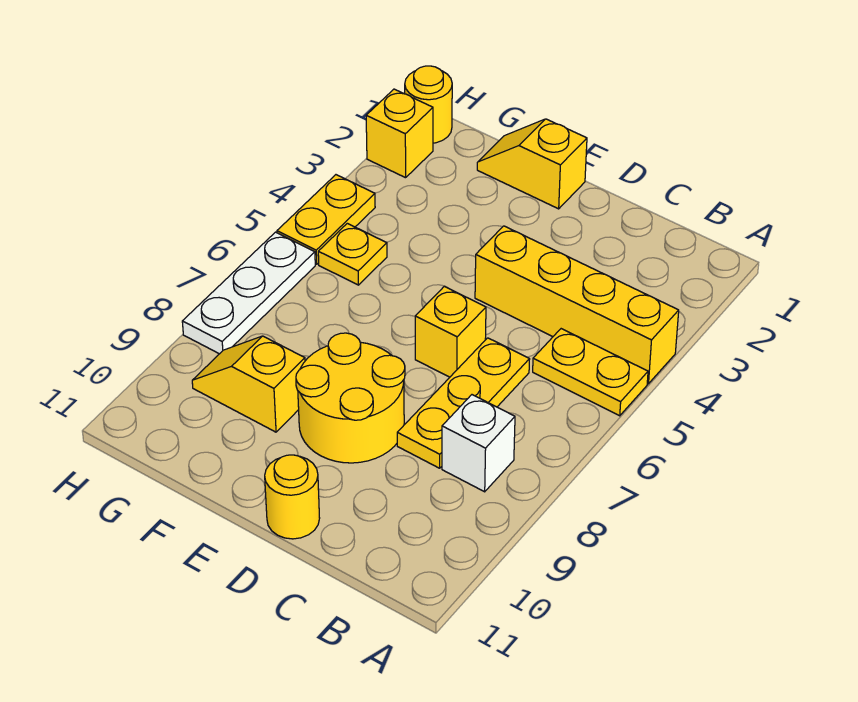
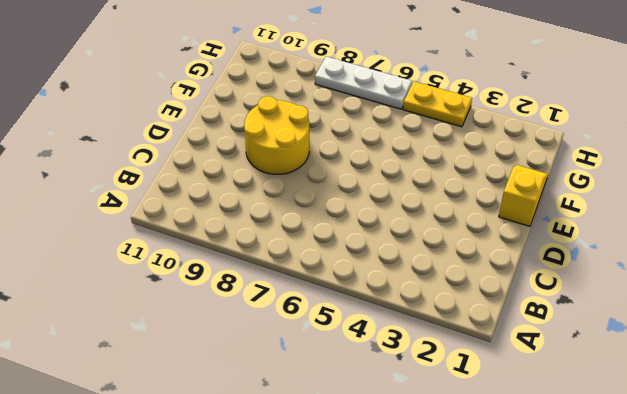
none -> yellow brick A4:D4 level 1
none -> yellow plate A5:B5 level 1
none -> white brick B8 level 1

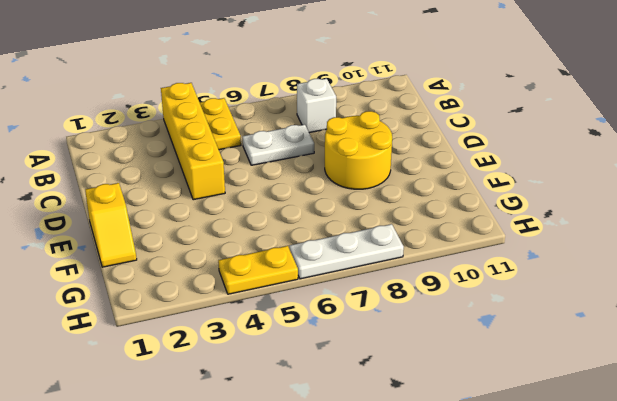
white plate C6:C7 level 1 -> yellow plate C6:C8 level 1
none -> yellow brick D6 level 1
none -> yellow round brick D11 level 1
none -> yellow slope F9:G9 level 1 top F

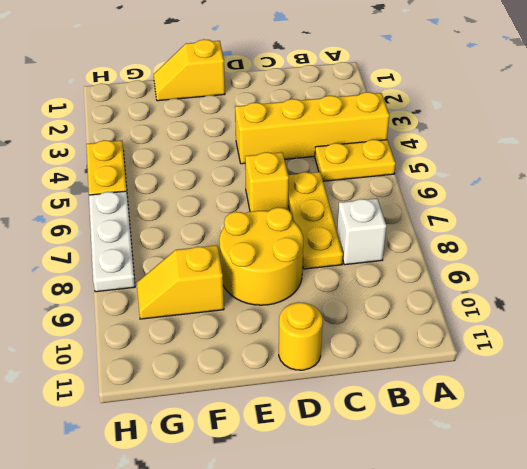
none -> yellow plate G5 level 1
none -> yellow round brick H1 level 1
none -> yellow brick H2 level 1

